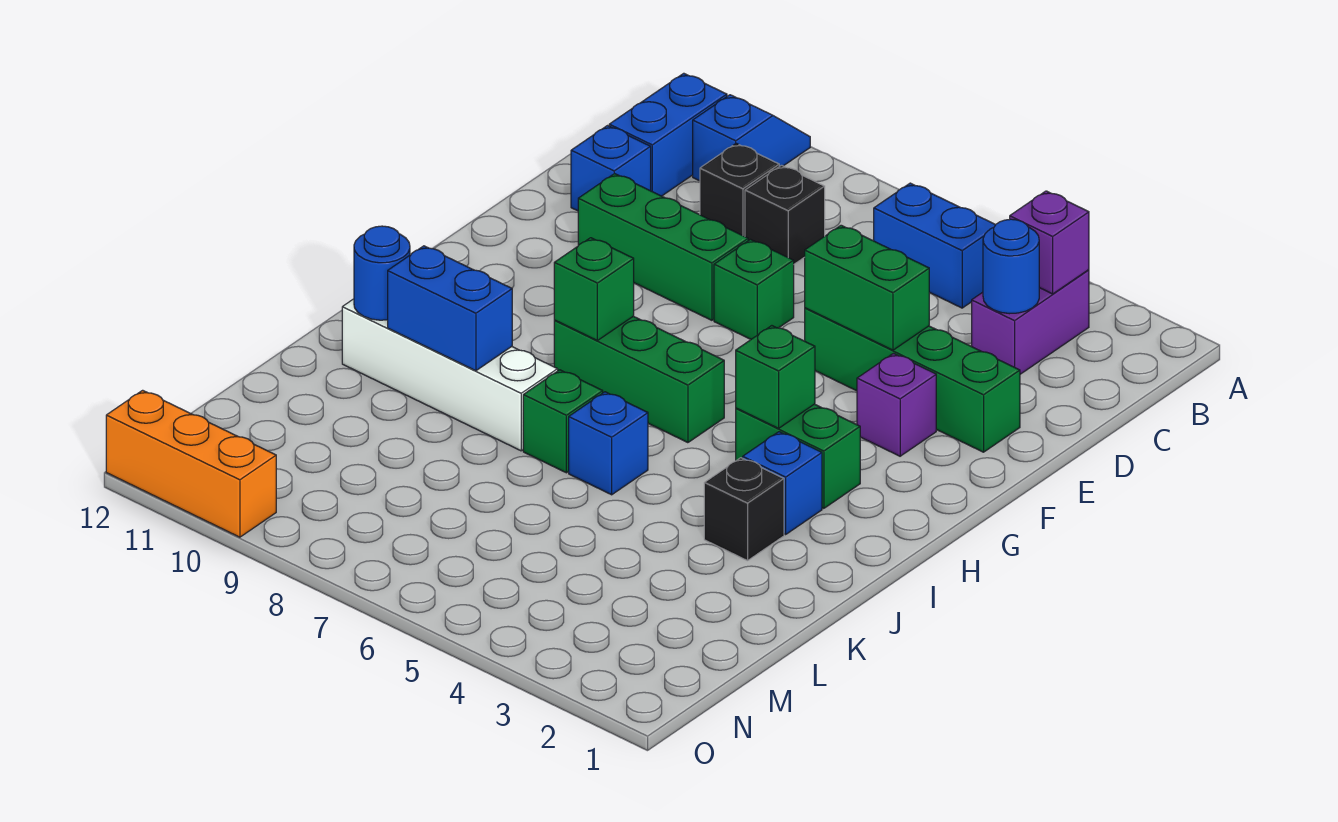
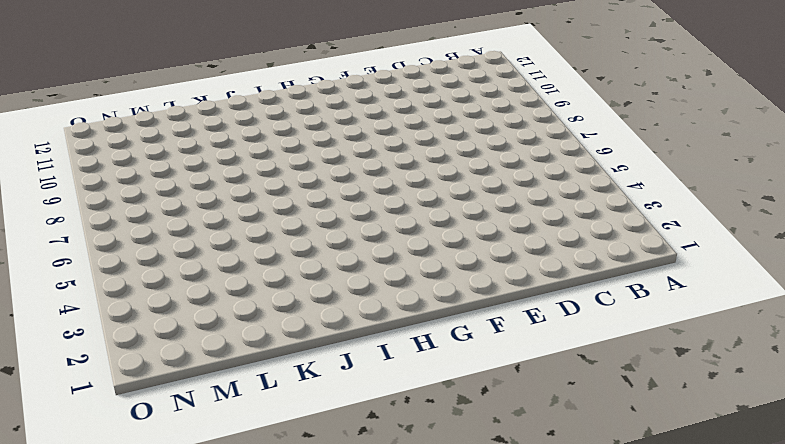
none -> blue slope A10:B10 level 1 top B
none -> purple brick B3:C3 level 1
none -> blue brick B5:B6 level 1

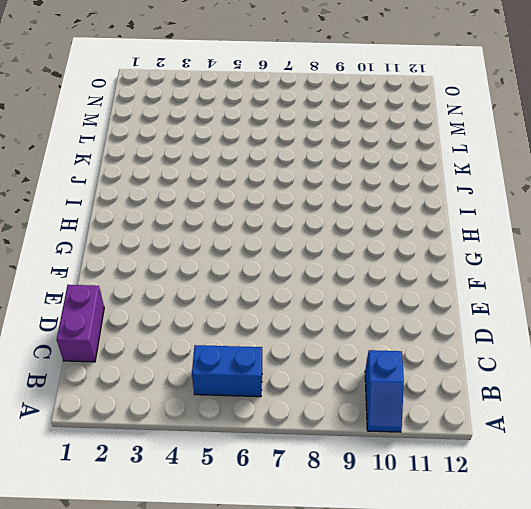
purple brick C1:D1 level 1 -> purple brick B3:C3 level 1
none -> blue brick B11:C11 level 1
none -> black brick C8 level 1
none -> black brick C9 level 1

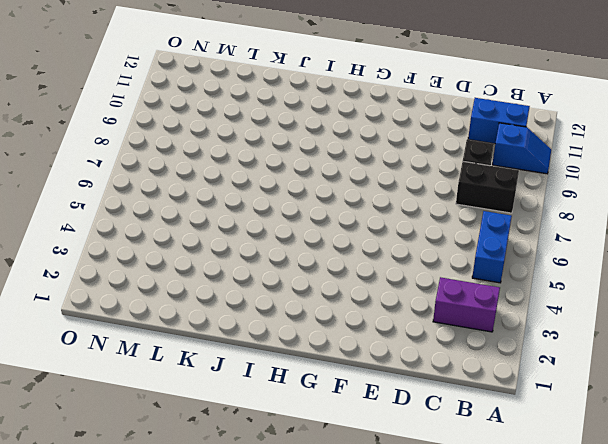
black brick B8:C8 level 1 -> black brick C8 level 1
none -> blue brick D11 level 1
none -> green brick E2:E5 level 1
none -> green brick E7 level 1

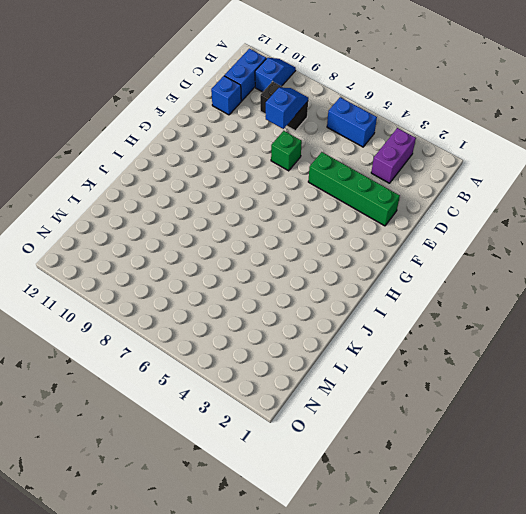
blue slope C8:D8 level 2 top D -> none
none -> green brick E8:E10 level 1
none -> purple brick F3 level 1
none -> green brick H3:H4 level 1

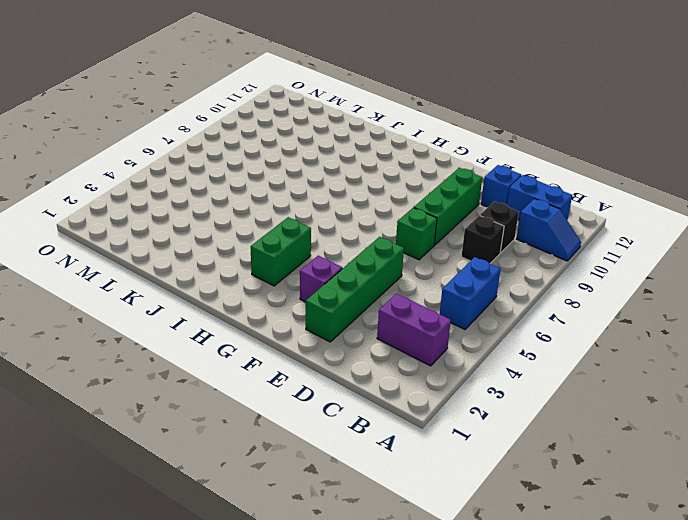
none -> green brick H6:H8 level 1
none -> blue brick I3 level 1
none -> black brick J3 level 1

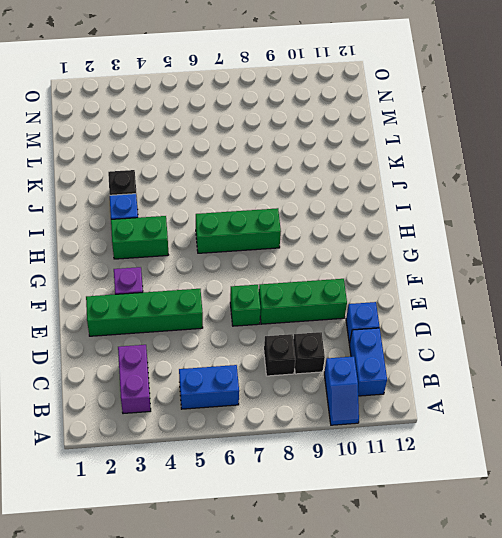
none -> blue brick J6 level 1
none -> green brick J7 level 1
none -> white brick J8:J11 level 1

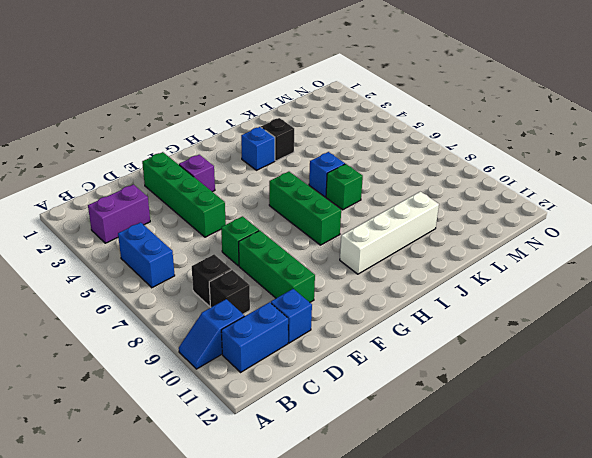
white brick H10:K10 level 1 -> white brick J8:J11 level 1
none -> green brick H3:H4 level 1
none -> orange brick O10:O12 level 1
none -> purple brick B3 level 2

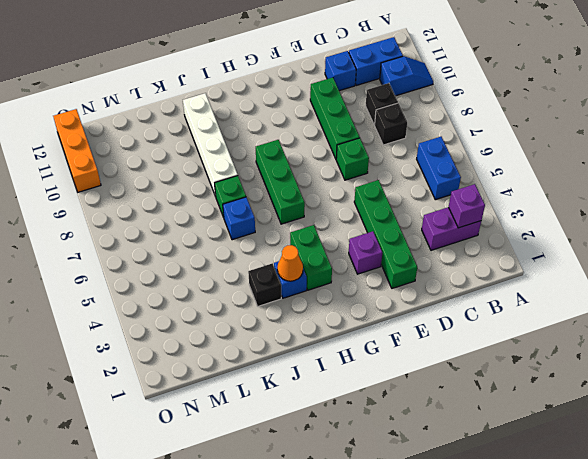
orange cone I3 level 2 -> none
none -> blue round brick C3 level 2
none -> green brick E4:E5 level 2
none -> green brick H4 level 2

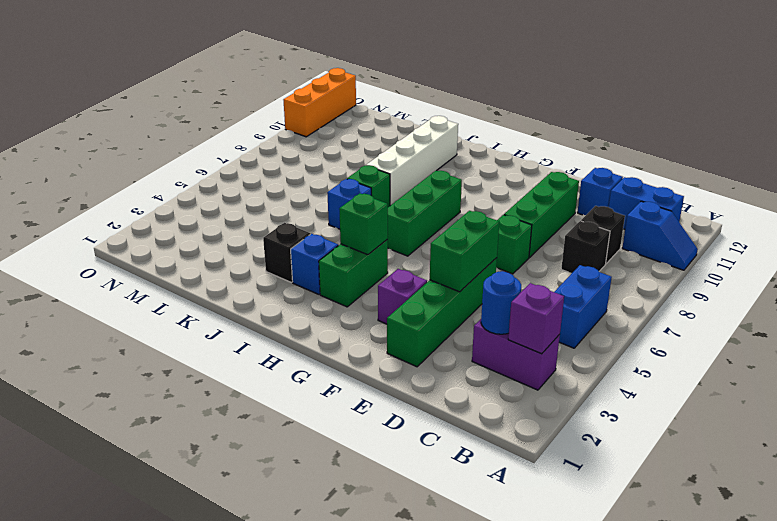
none -> green brick H8 level 2
none -> blue brick J9:J10 level 2
none -> blue round brick J11 level 2

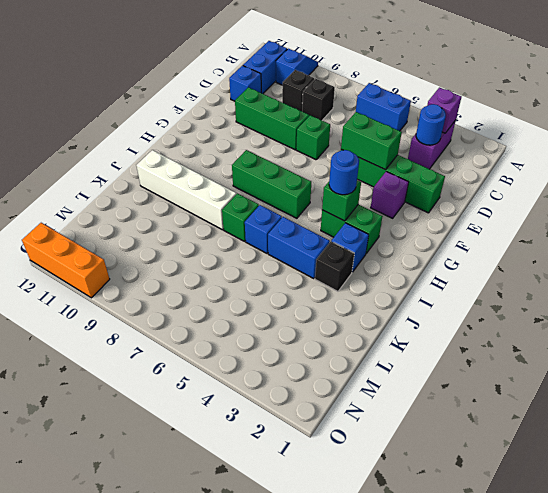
blue round brick H4 level 3 -> blue round brick J11 level 2
blue brick J4:J5 level 1 -> blue brick J9:J10 level 2
none -> green brick H8 level 2

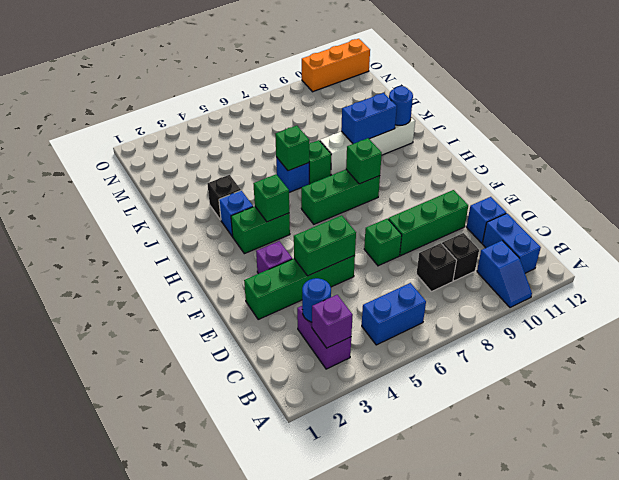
green brick J6 level 2 -> none

